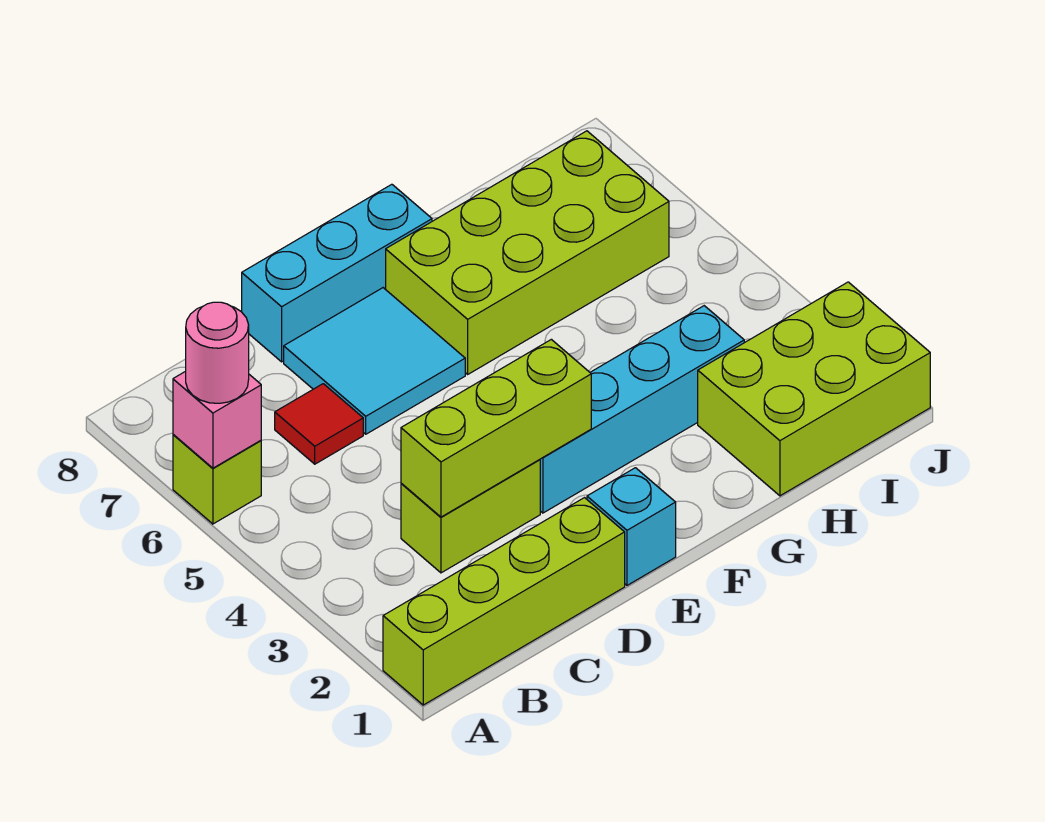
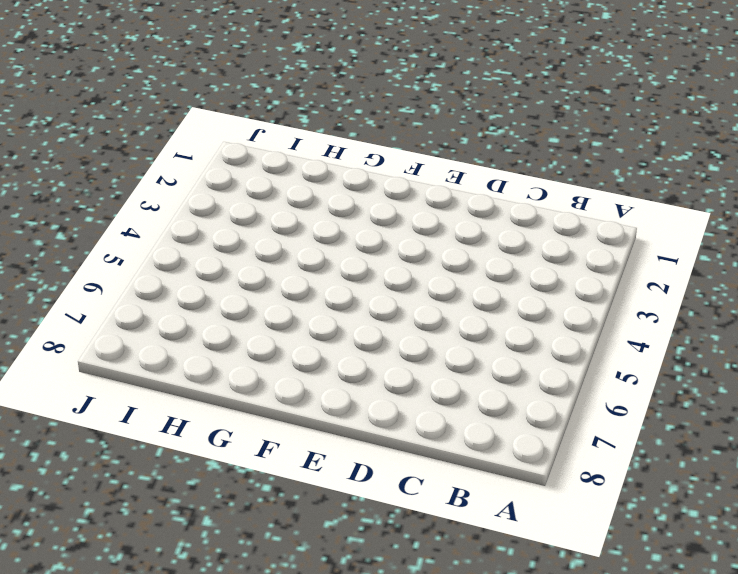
none -> lime brick A1:D1 level 1
none -> lime brick A6 level 1
none -> lime brick C3:D3 level 1

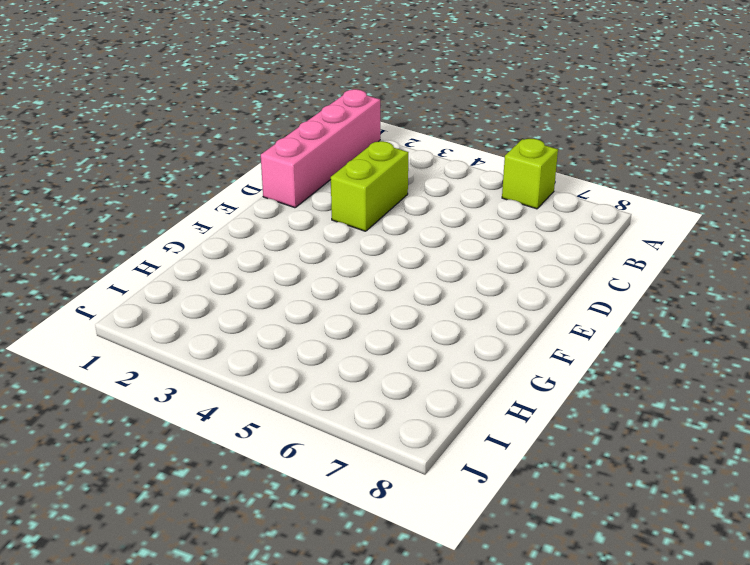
pink brick A1:D1 level 1 -> lime brick A1:D1 level 1
none -> red tile C6 level 1
none -> cyan tile D6:E7 level 1
none -> cyan brick D8:F8 level 1

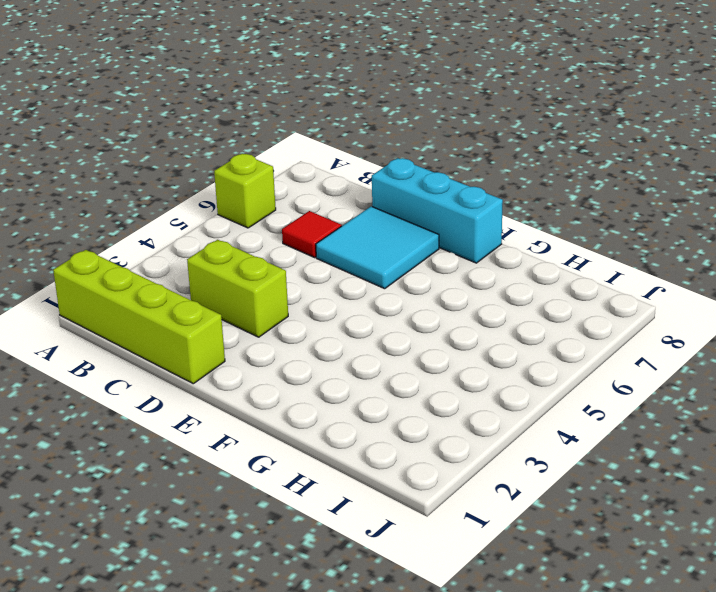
none -> cyan brick E1 level 1
none -> cyan brick E3:H3 level 1
none -> lime brick F6:I7 level 1

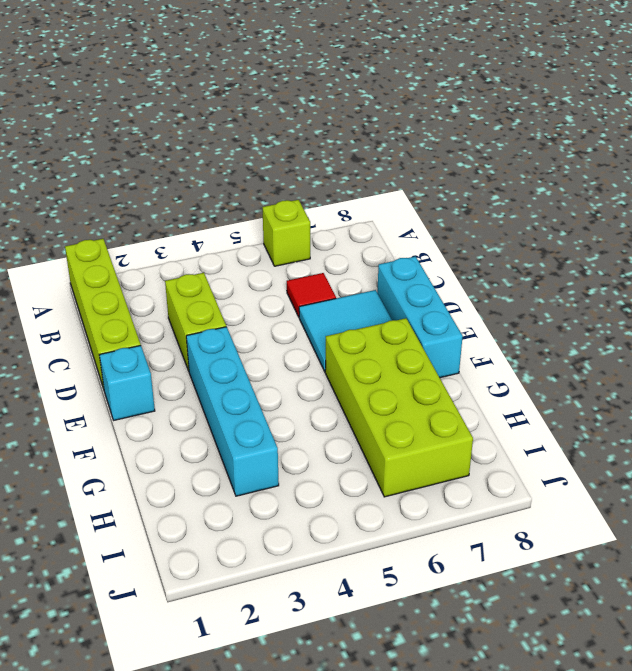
none -> lime brick H1:J2 level 1
none -> pink brick A6 level 2
none -> lime brick C3:E3 level 2

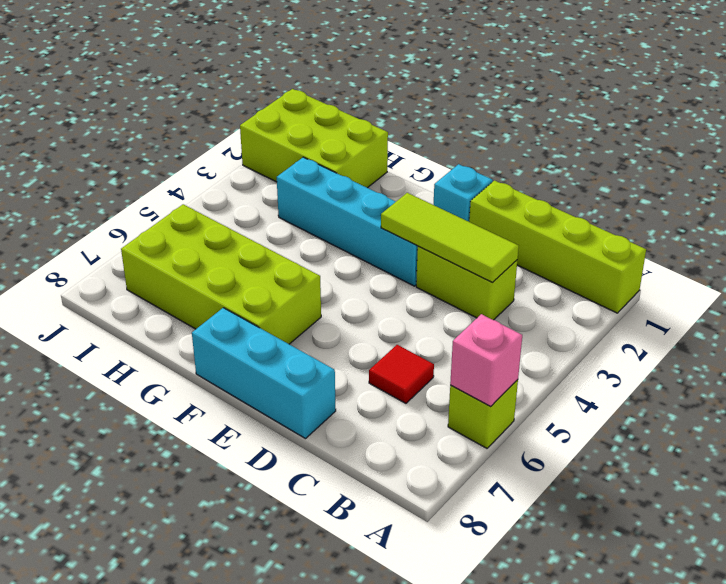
lime tile C3:E3 level 2 -> lime brick C3:E3 level 2
none -> cyan tile D6:E7 level 1
none -> pink round brick A6 level 3

